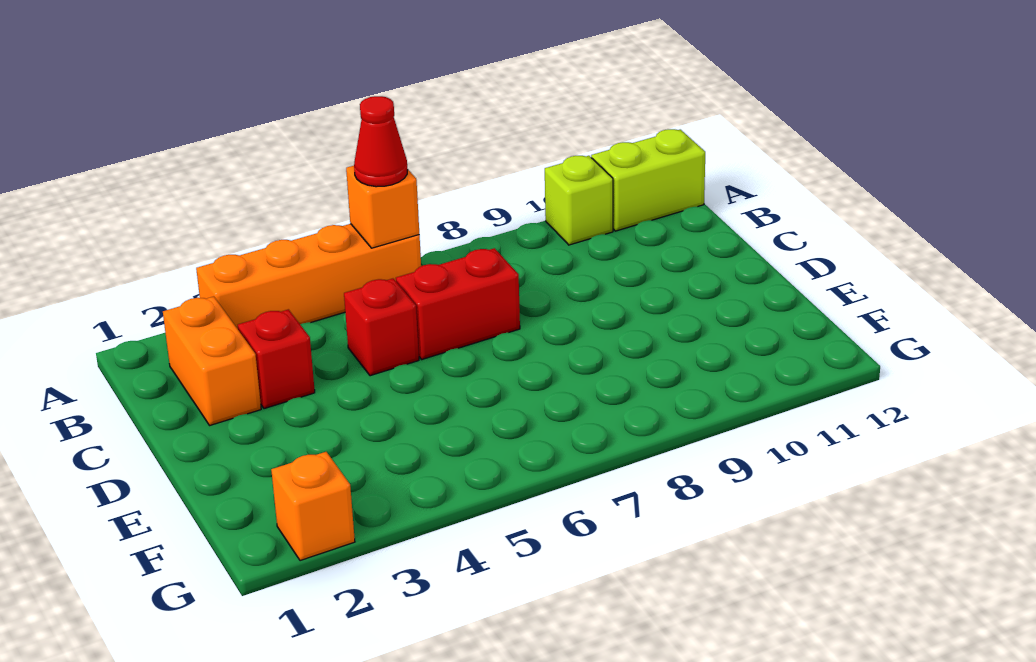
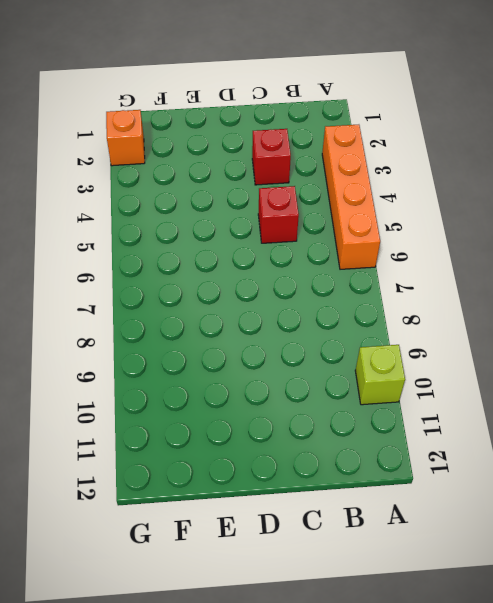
none -> lime brick A11:A12 level 1
none -> orange brick B2:C2 level 1

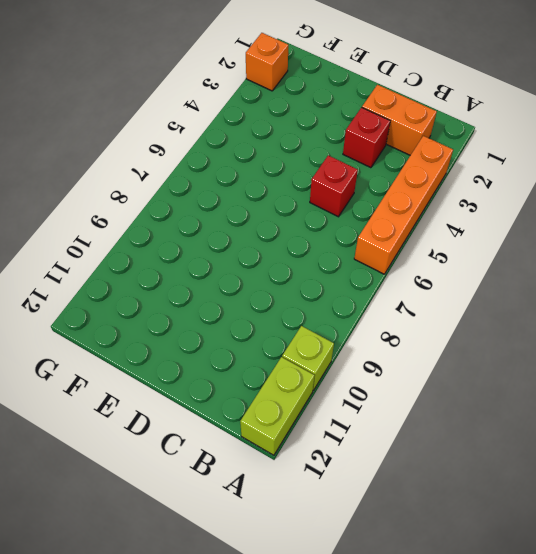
none -> red brick C6:C7 level 1
none -> orange brick A6 level 2

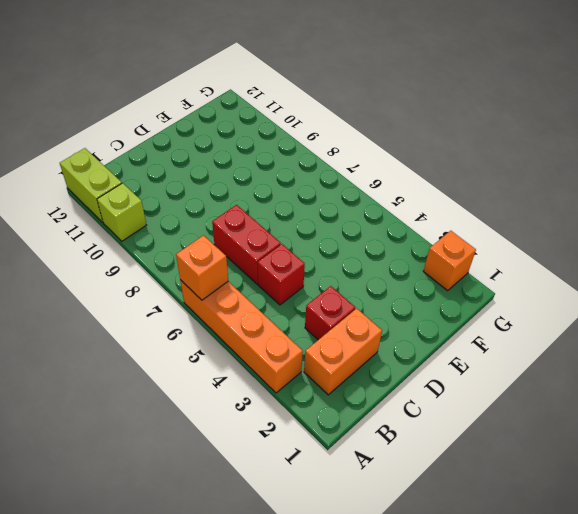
none -> red cone A6 level 3

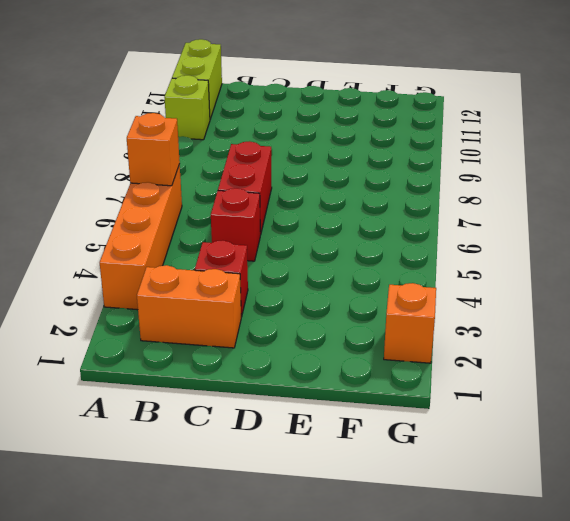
none -> red cone A6 level 3

